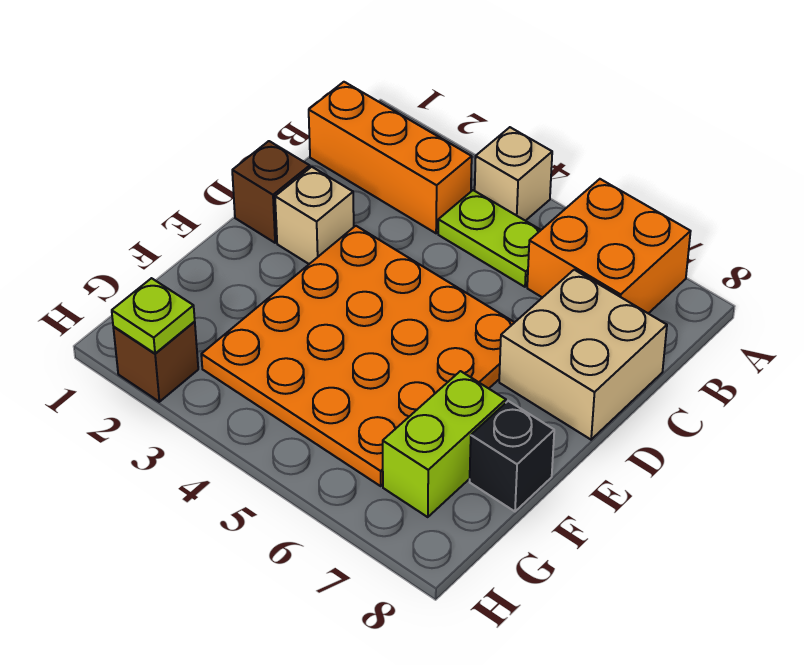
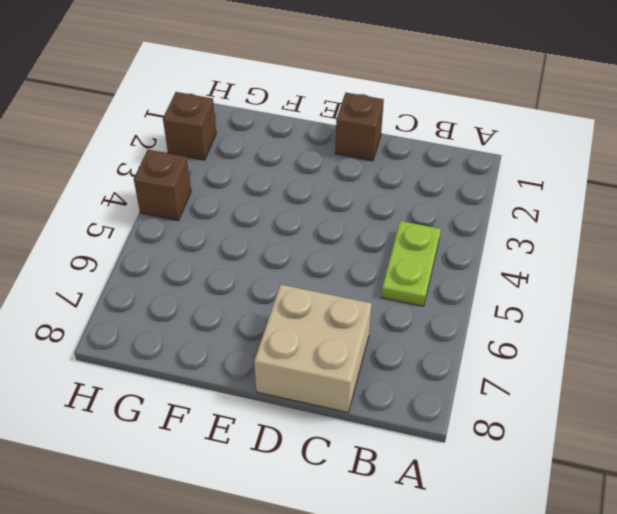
brown brick H4 level 1 -> none
none -> tan brick A4 level 1
none -> orange brick A6:B7 level 1
none -> orange brick B1:B3 level 1

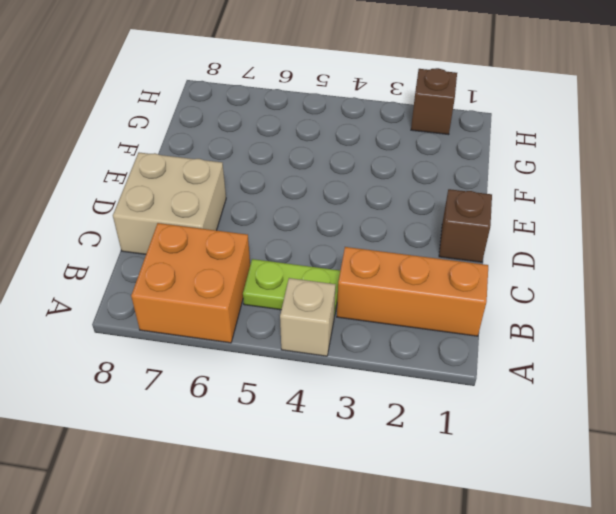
none -> tan brick D2 level 1
none -> orange plate D3:G6 level 1
none -> lime brick F7:G7 level 1

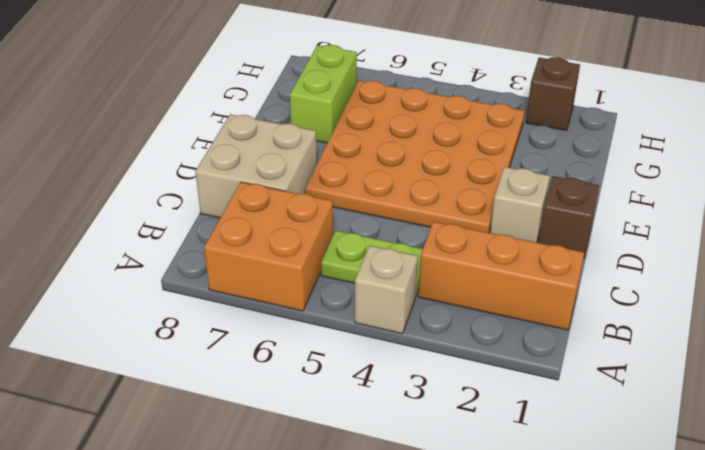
none -> black brick F8 level 1
none -> lime plate H2 level 2

